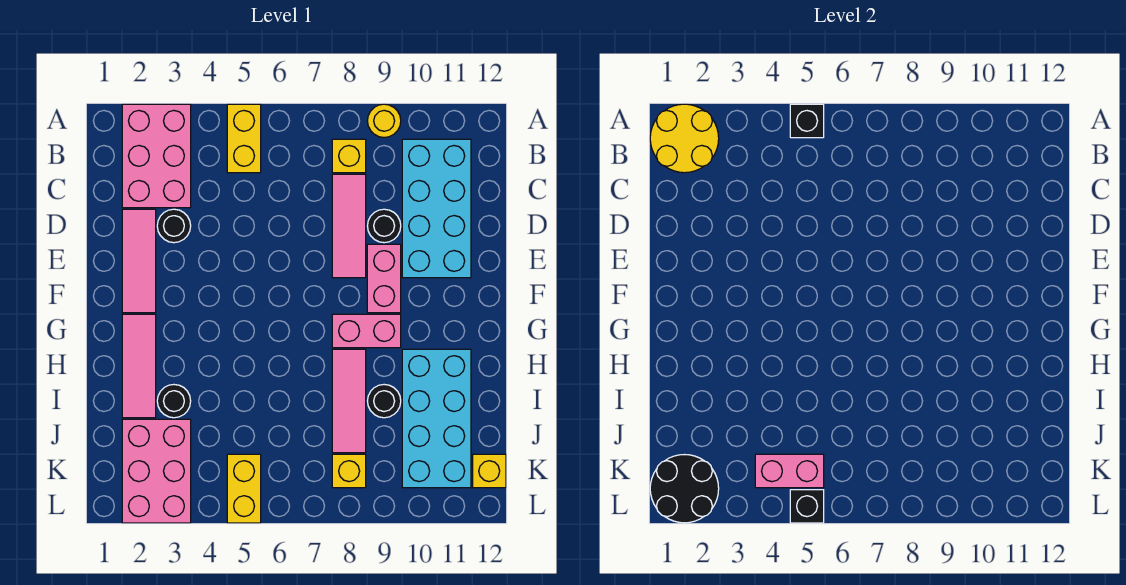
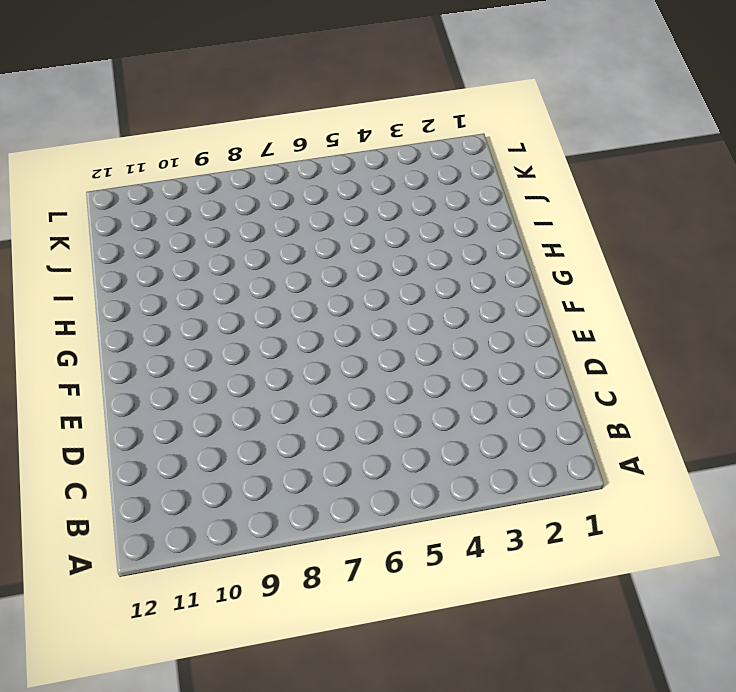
none -> pink brick A2:C3 level 1
none -> yellow brick A5:B5 level 1
none -> yellow round brick A9 level 1

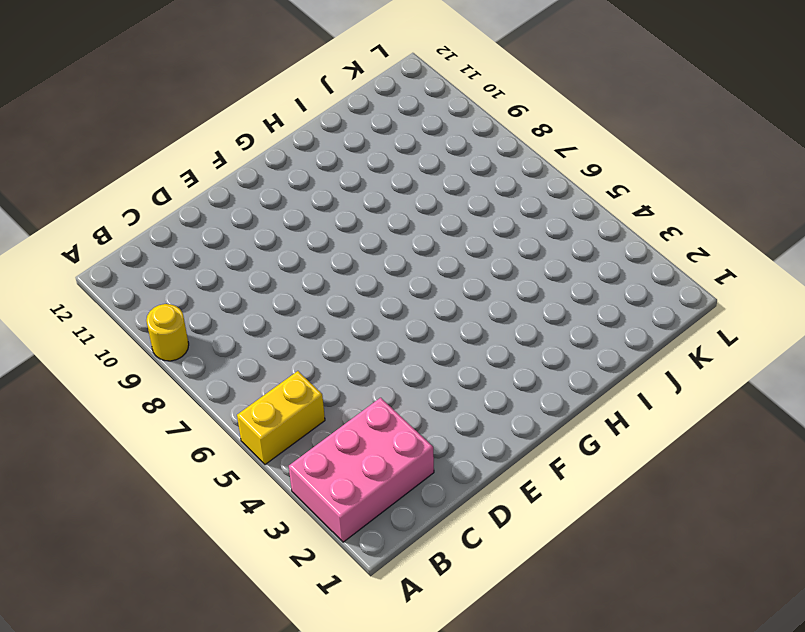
none -> yellow brick B8 level 1
none -> cyan brick B10:E11 level 1
none -> pink tile C8:E8 level 1

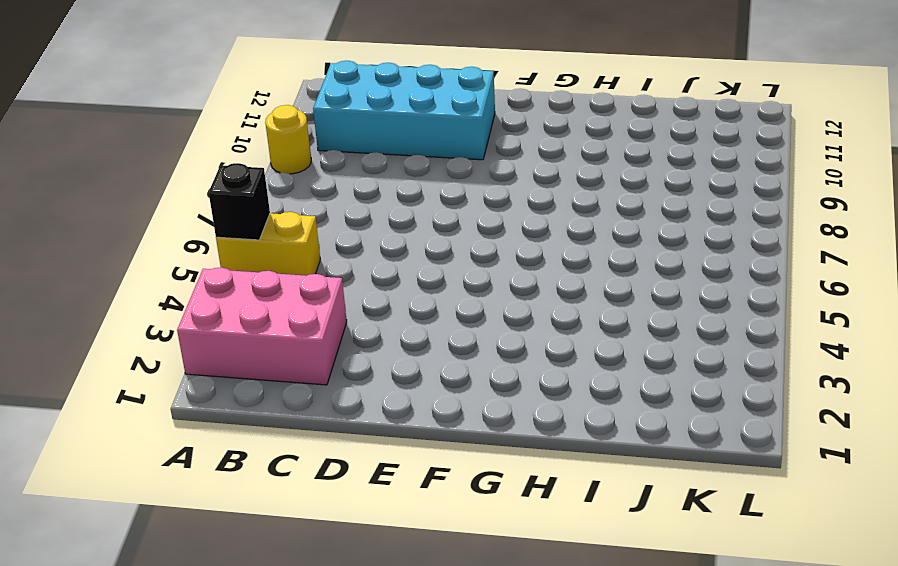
none -> yellow brick B8 level 1
none -> pink tile C8:E8 level 1
none -> pink tile D2:F2 level 1

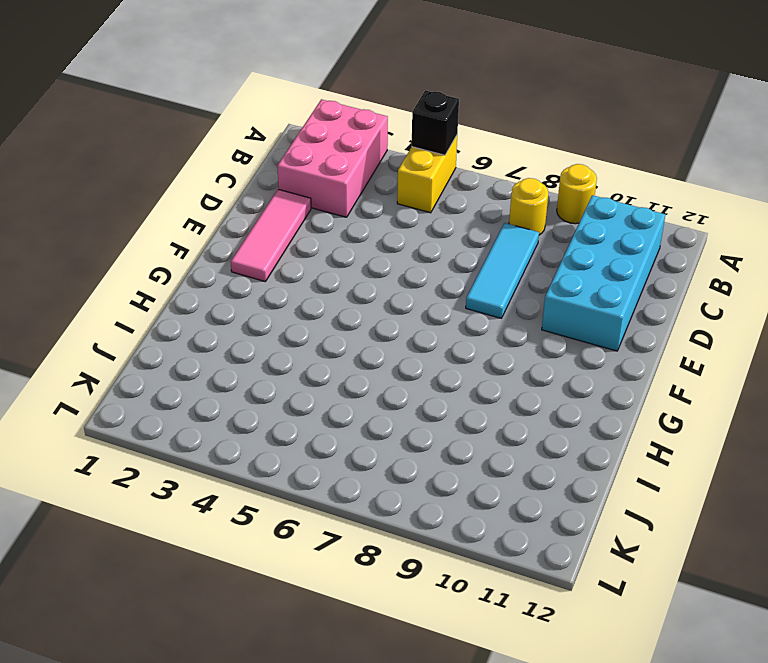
yellow round brick B8 level 1 -> yellow brick B8 level 1
cyan tile C8:E8 level 1 -> pink tile C8:E8 level 1
none -> black round brick D3 level 1
none -> black round brick D9 level 1
none -> pink brick E9:F9 level 1

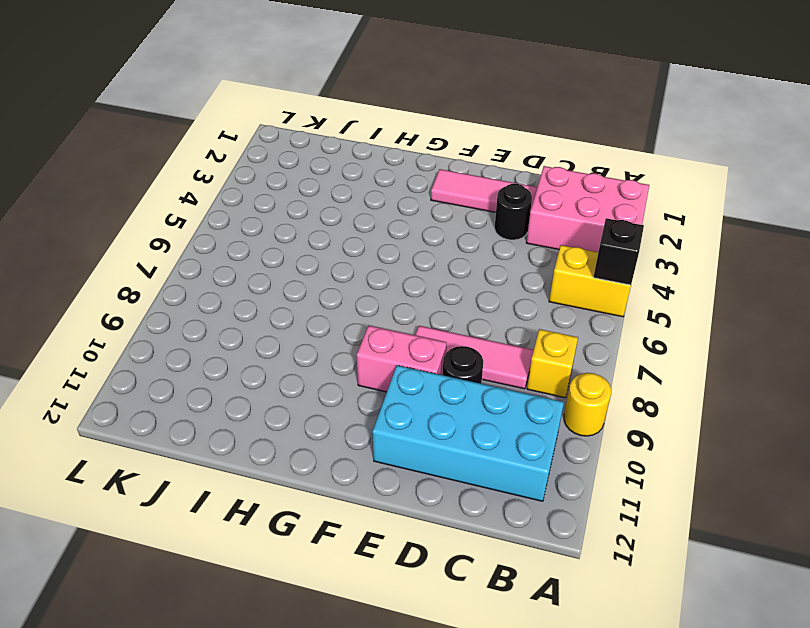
none -> pink tile G2:I2 level 1
none -> pink brick G8:G9 level 1
none -> pink tile H8:J8 level 1

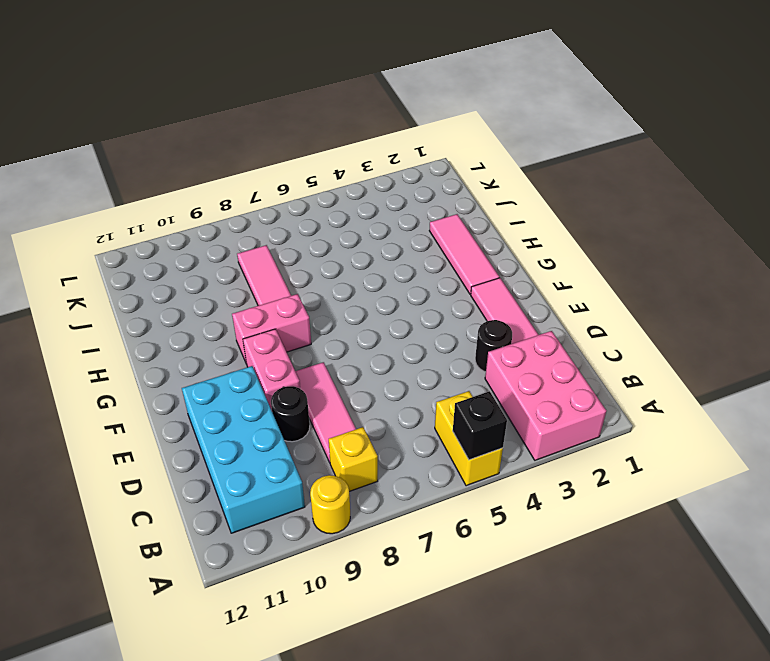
none -> cyan brick H10:K11 level 1
none -> black round brick I3 level 1
none -> black round brick I9 level 1

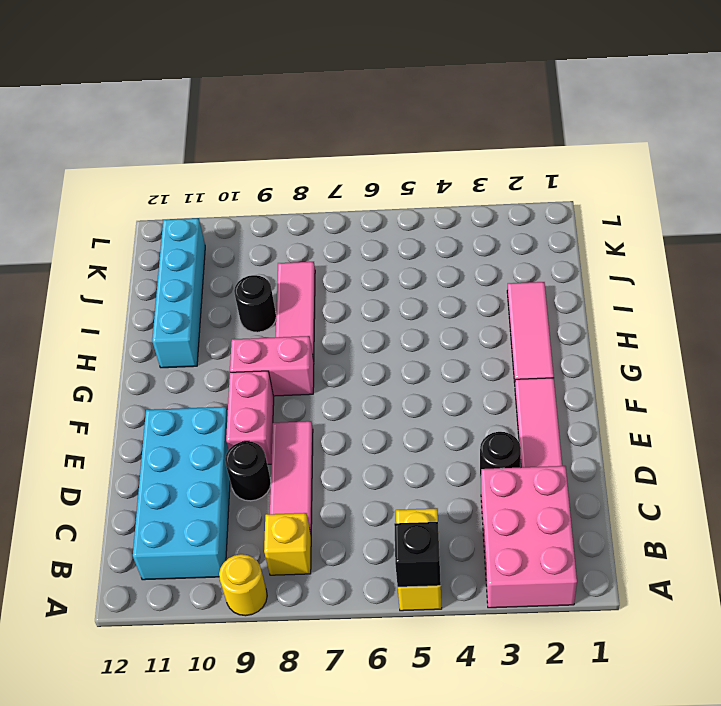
cyan brick H11:K11 level 1 -> cyan brick H10:K11 level 1
none -> black round brick I3 level 1
none -> pink brick J2:L3 level 1
none -> yellow brick K5:L5 level 1

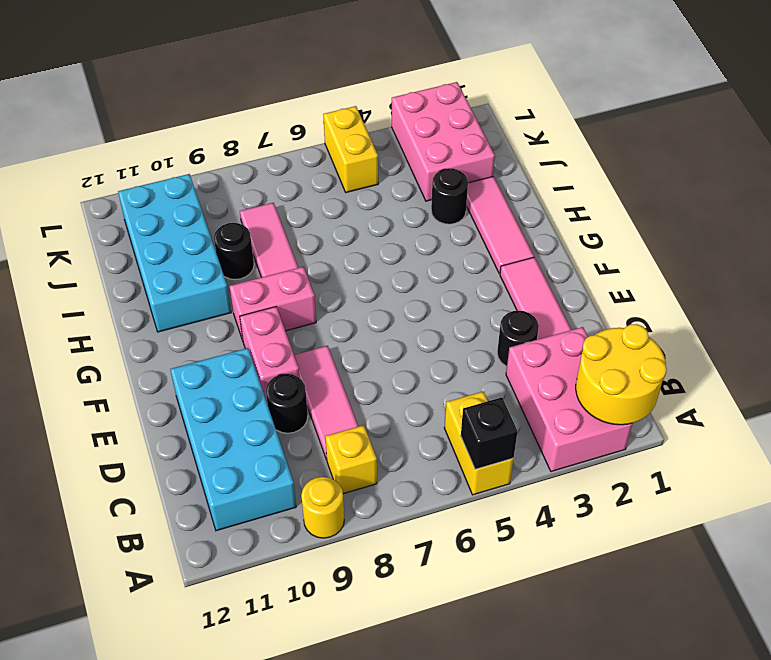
none -> yellow brick K8 level 1
none -> yellow brick K12 level 1
none -> black round brick K1:L2 level 2

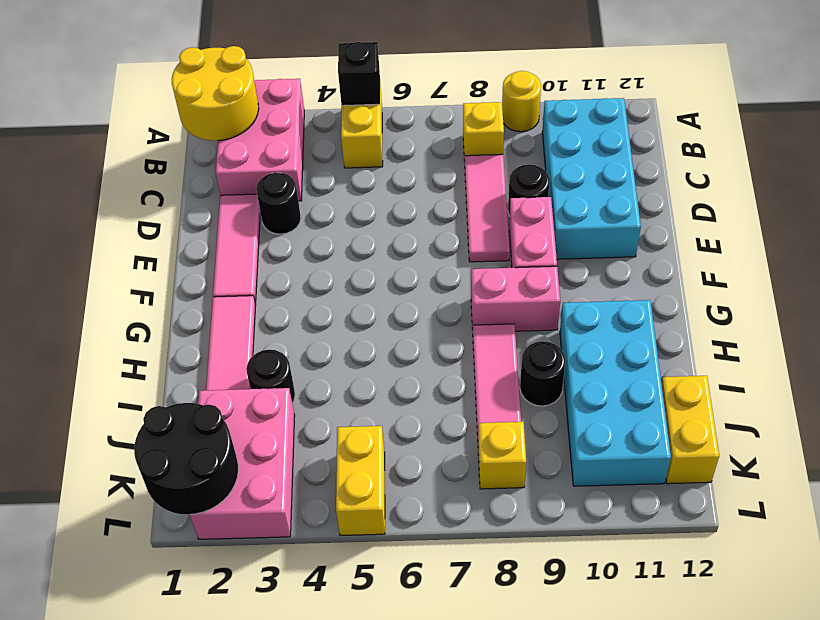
yellow brick J12:K12 level 1 -> yellow brick K12 level 1
none -> pink brick K4:K5 level 2
none -> black brick L5 level 2

